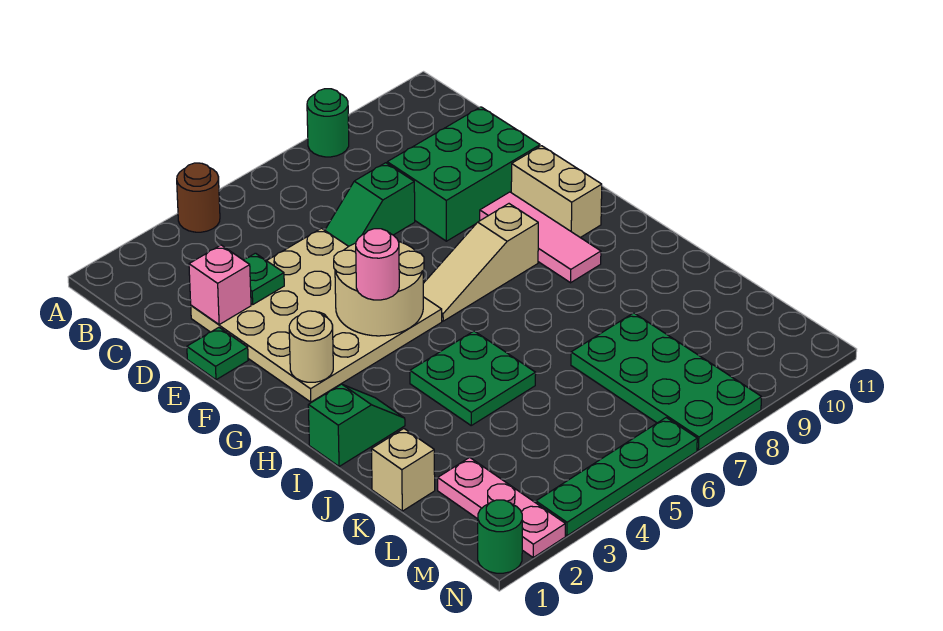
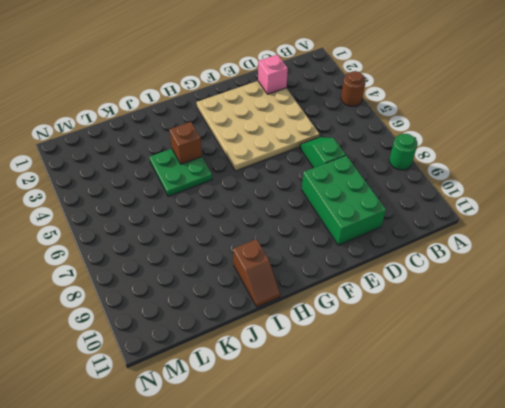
brown brick I4 level 2 -> none
brown slope I10:I11 level 1 top 10 -> none
none -> green plate E1 level 1
none -> pink tile F9:H9 level 1
none -> tan brick F10:G10 level 1

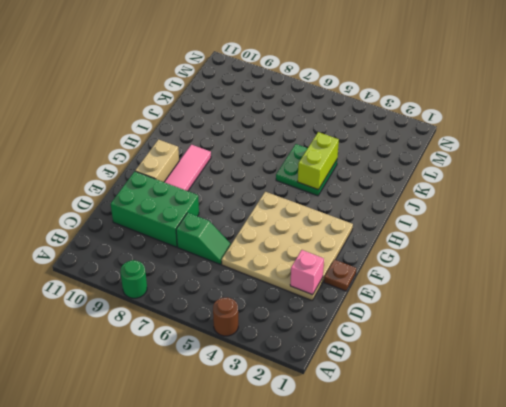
brown plate E1 level 1 -> green plate E1 level 1
lime brick I4:J4 level 2 -> none
none -> tan slope G6:G8 level 1 top 8
none -> green slope I1:I2 level 1 top 1
none -> tan brick K1 level 1

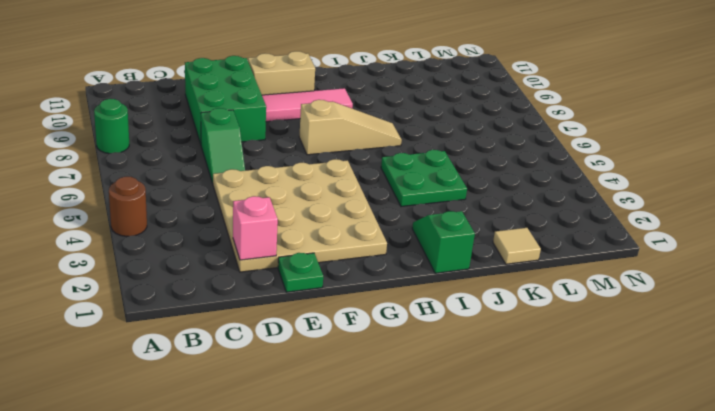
tan slope G7:I7 level 1 top G -> tan slope G6:G8 level 1 top 8
tan tile K1 level 1 -> tan brick K1 level 1
none -> green plate K7:N8 level 1
none -> pink plate L2:N2 level 1
none -> green round brick N1 level 1

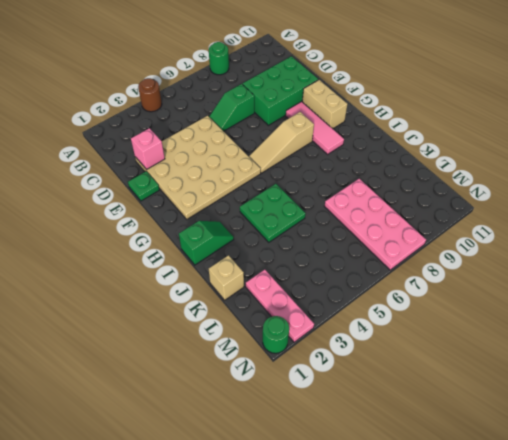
pink plate K7:N8 level 1 -> green plate K7:N8 level 1
none -> green plate N3:N6 level 1
none -> green plate D3 level 2
none -> tan round brick F4:G5 level 2

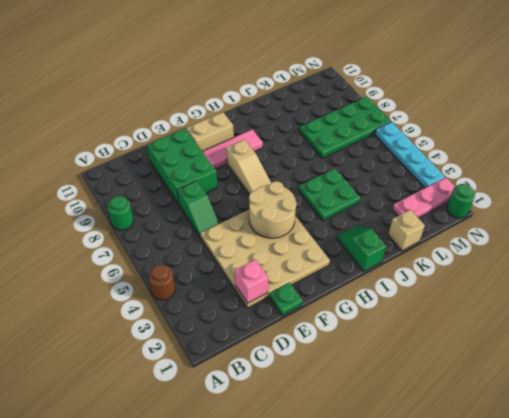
cyan plate N3:N6 level 1 -> green plate N3:N6 level 1
none -> green plate D3 level 2
none -> tan round brick G2 level 2
none -> pink round brick G4 level 3

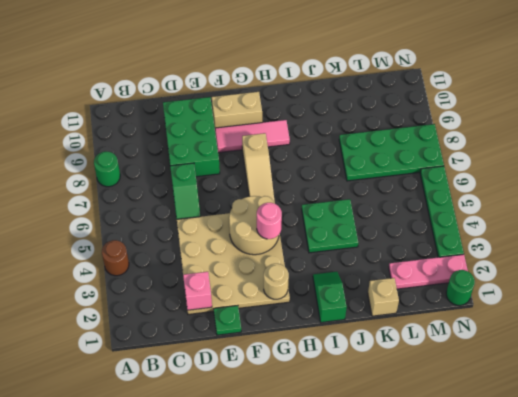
none -> green plate D3 level 2

